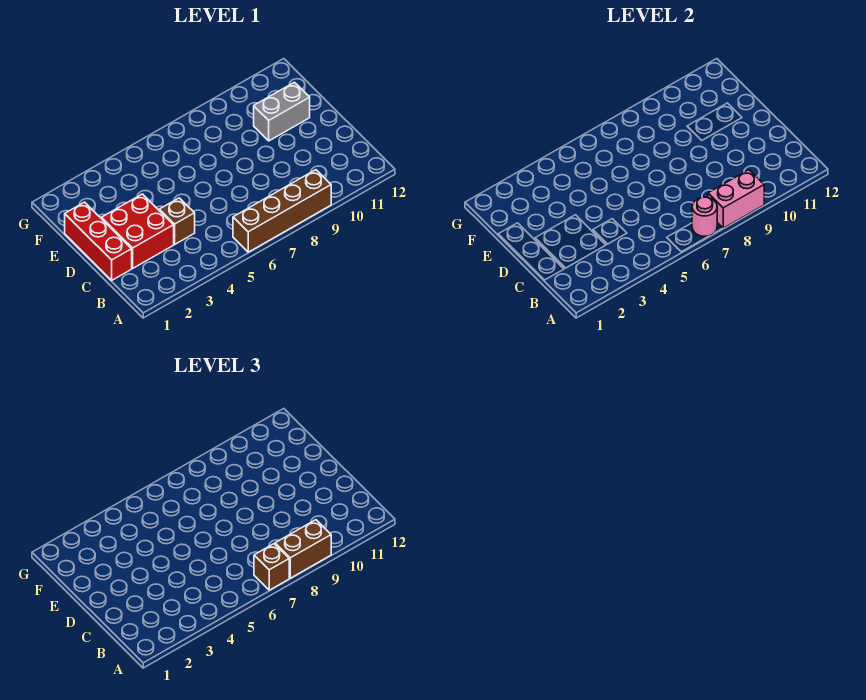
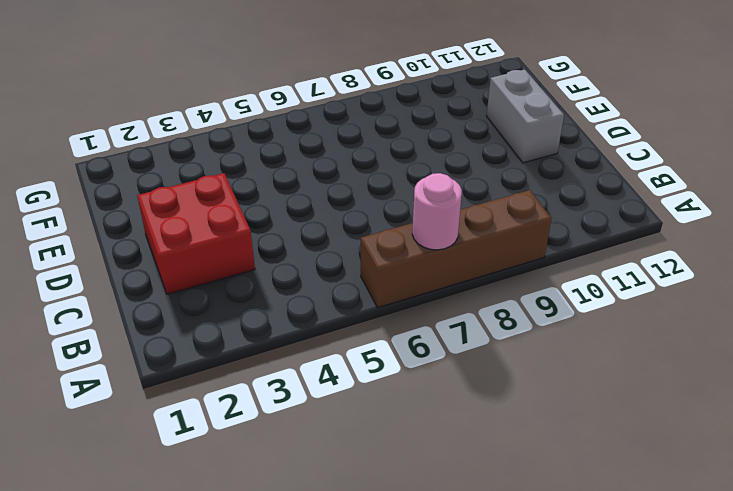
grey brick D11:E11 level 1 -> grey brick E10:E11 level 1
none -> red brick C1:E1 level 1
none -> brown brick C4 level 1

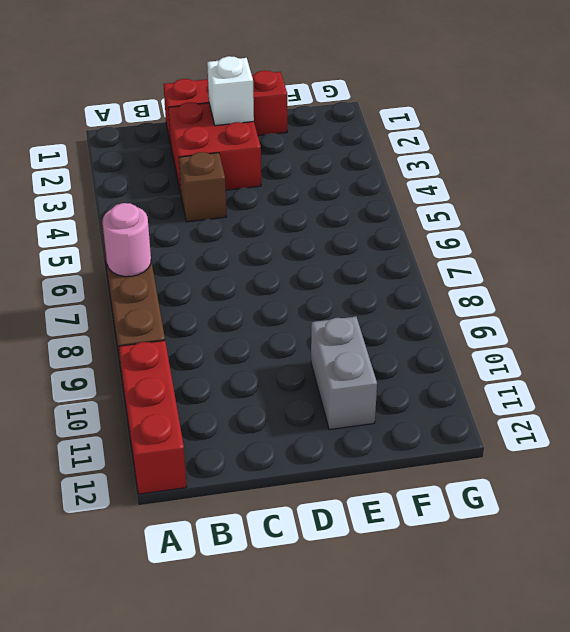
red brick A10:A12 level 1 -> none
white brick D2 level 2 -> none
none -> pink brick A8:A9 level 2
none -> brown brick A7 level 3

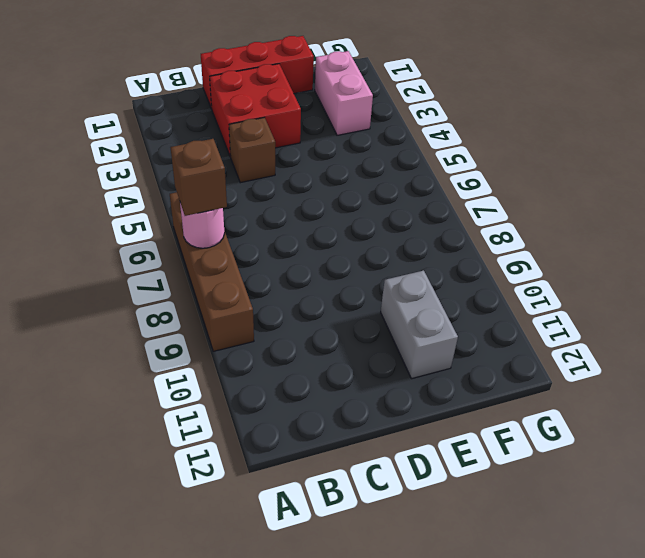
pink brick F2:F3 level 1 -> pink brick A8:A9 level 2
none -> brown brick A8:A9 level 3

